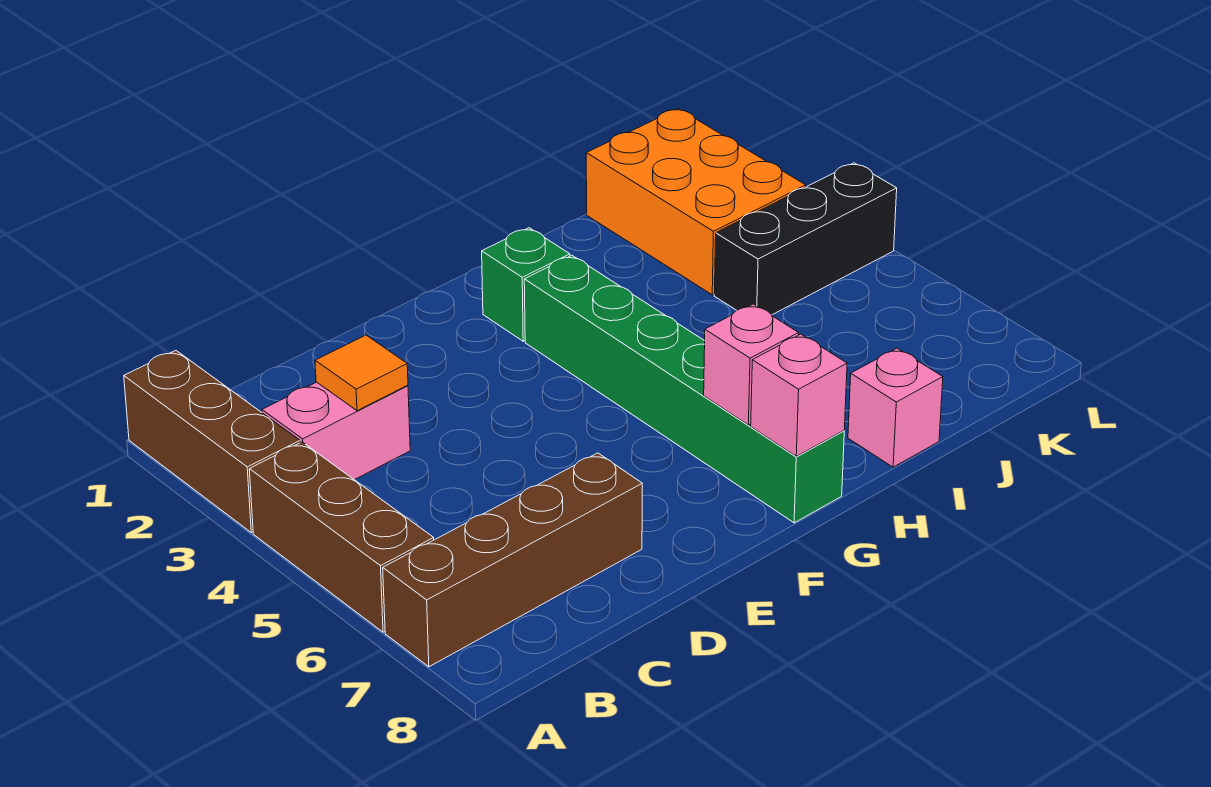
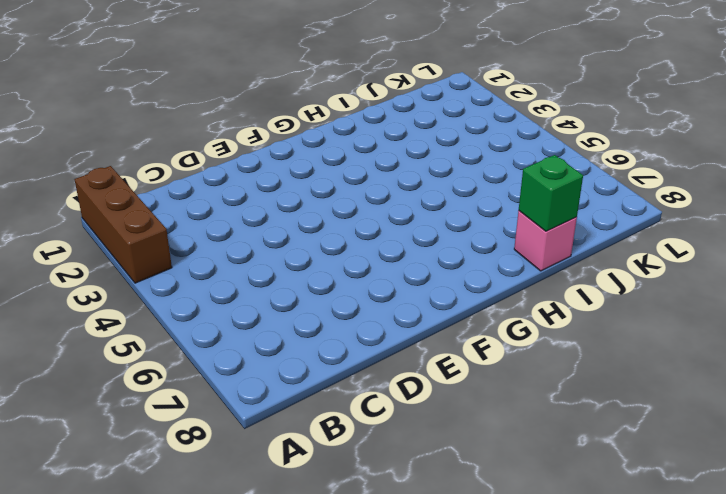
green brick I8 level 2 -> green brick G2 level 1
none -> brown brick A4:A6 level 1
none -> brown brick A7:D7 level 1
none -> pink brick B3:C3 level 1

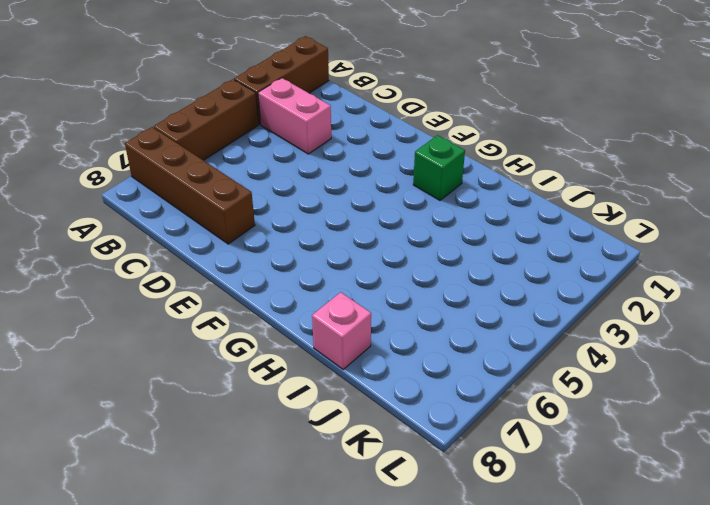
none -> green brick G3:G8 level 1
none -> orange brick J1:K3 level 1
none -> black brick J4:L4 level 1

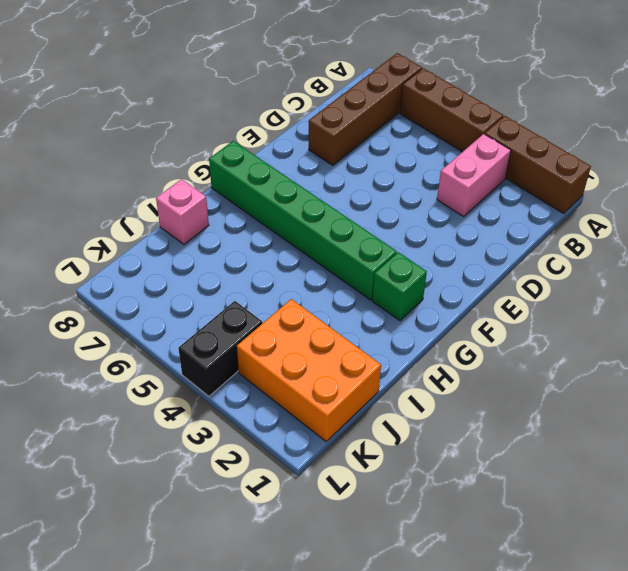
black brick K4:L4 level 1 -> black brick J4:L4 level 1
none -> orange tile C3 level 2
none -> pink brick G7 level 2
none -> pink brick G8 level 2

